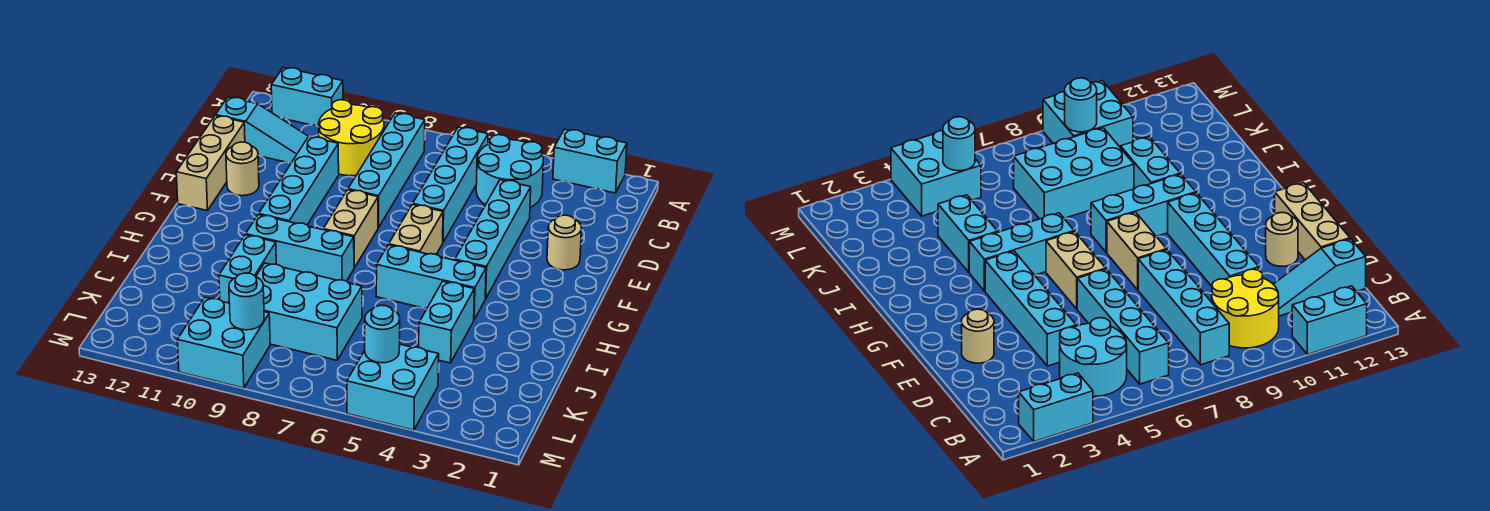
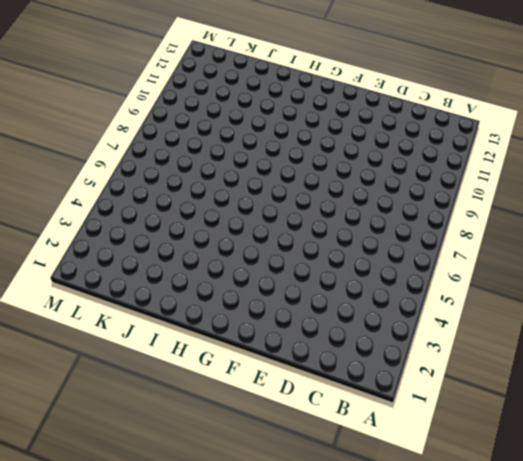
none -> cyan brick A2:A3 level 1
none -> cyan brick A11:A12 level 1
none -> cyan round brick B4:C5 level 1

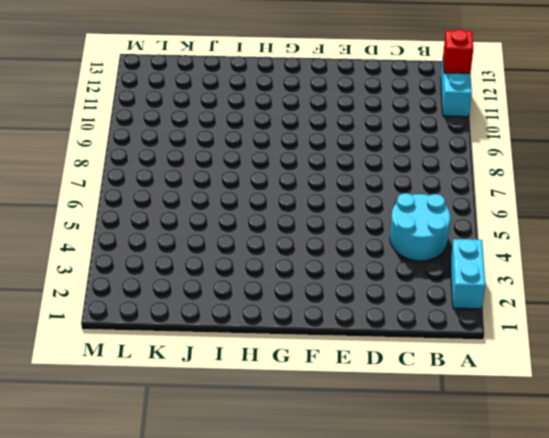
red brick A12 level 2 -> none
none -> cyan brick B6:E6 level 1
none -> cyan brick B8:E8 level 1
none -> yellow round brick B9:C10 level 1

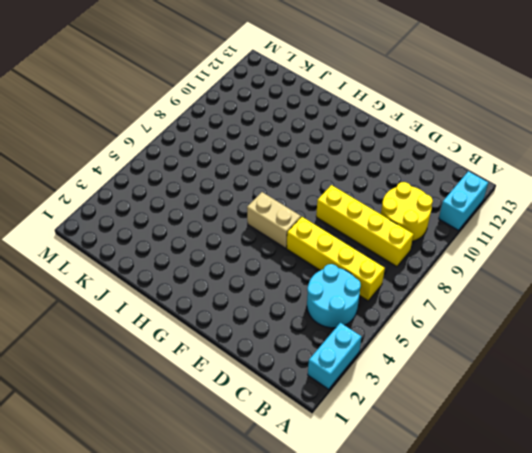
yellow brick B6:E6 level 1 -> cyan brick B6:E6 level 1
yellow brick B8:E8 level 1 -> cyan brick B8:E8 level 1
none -> cyan slope C11:C13 level 1 top 13
none -> cyan brick D4:G4 level 1
none -> cyan brick D10:G10 level 1

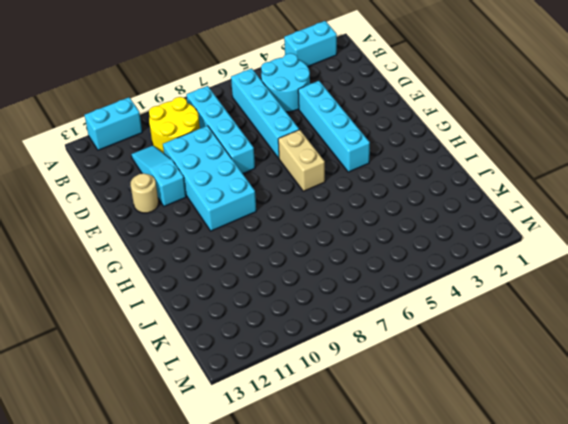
cyan slope C11:E11 level 1 top E -> cyan slope C11:C13 level 1 top 13
cyan brick D9:G10 level 1 -> cyan brick D10:G10 level 1
none -> tan brick D13:F13 level 1
none -> tan round brick E2 level 1
none -> tan brick F8:G8 level 1

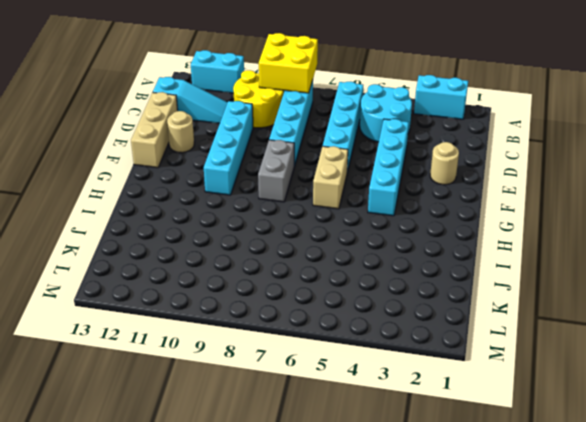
yellow brick A8:B9 level 2 -> none
grey brick F8:G8 level 1 -> tan brick F8:G8 level 1
none -> cyan brick H4:H6 level 1
none -> cyan brick H8:H10 level 1
none -> cyan brick I4:J4 level 1

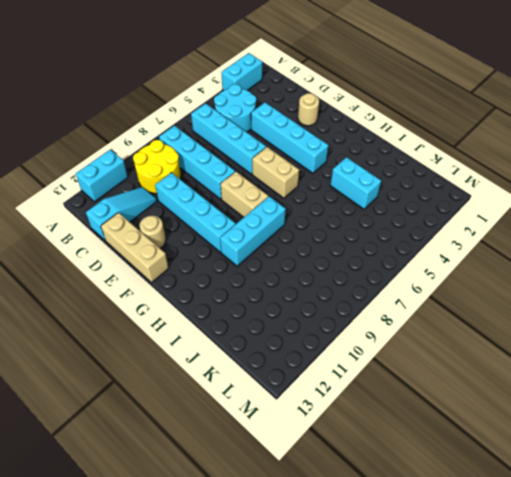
none -> cyan brick H4:H6 level 1
none -> cyan brick I10:J10 level 1
none -> cyan brick J7:K9 level 1

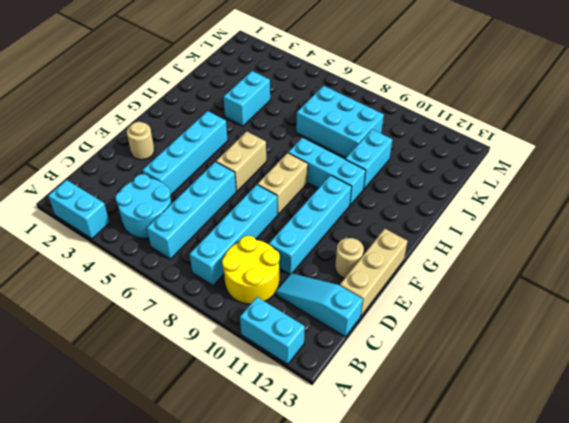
none -> cyan brick H4:H6 level 1
none -> cyan brick L4:M5 level 1
none -> cyan brick L9:M10 level 1

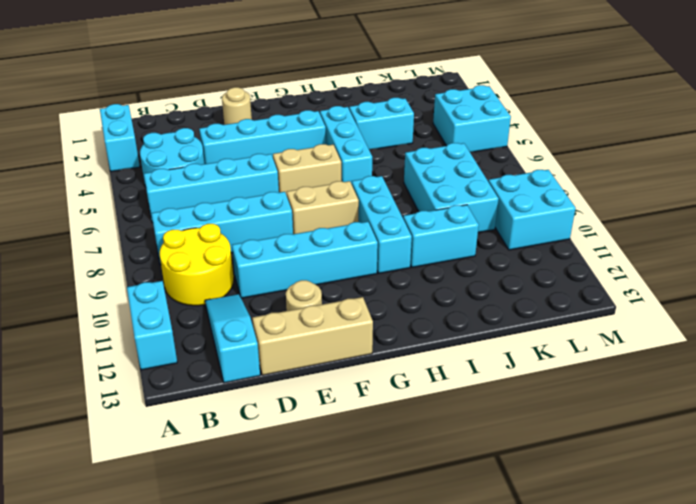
none -> cyan round brick L5 level 2
none -> cyan round brick L9 level 2

